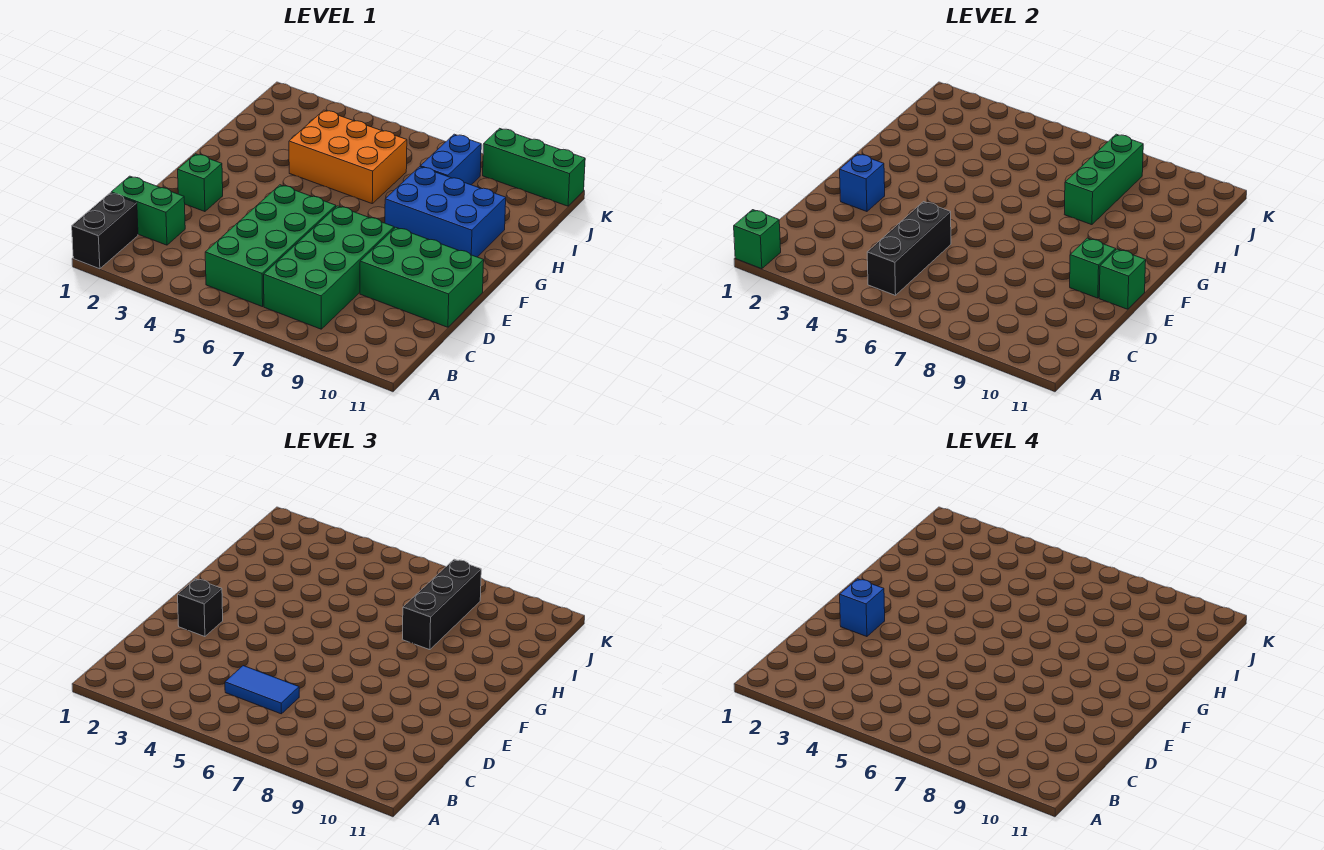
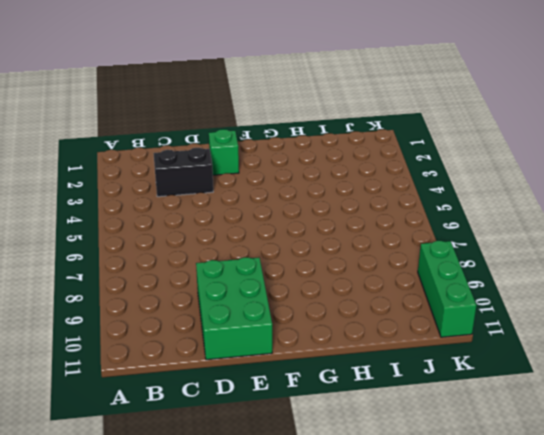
black brick C3:D3 level 1 -> black brick A1:B1 level 1
none -> green brick B5:E6 level 1
none -> green brick B7:E8 level 1
none -> green brick C1:C2 level 1

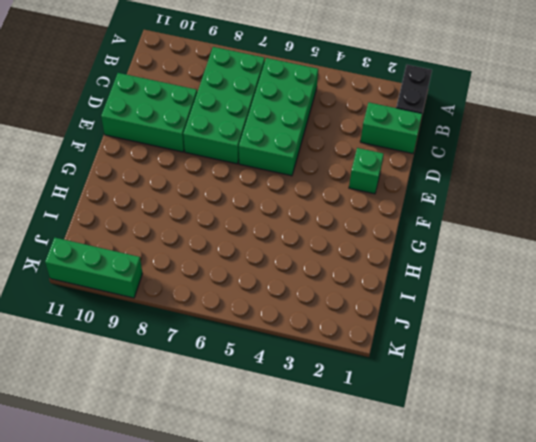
none -> blue brick G8:H10 level 1
none -> orange brick H4:I6 level 1
none -> blue brick I8:J8 level 1

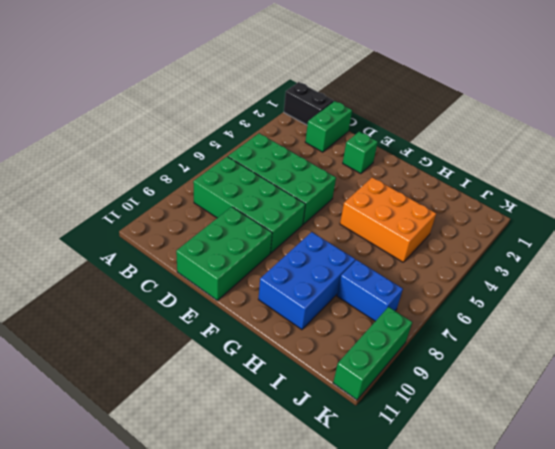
orange brick G4:I5 level 1 -> orange brick H4:I6 level 1
none -> green brick A1 level 2
none -> black brick B5:D5 level 2
none -> blue brick E2 level 2

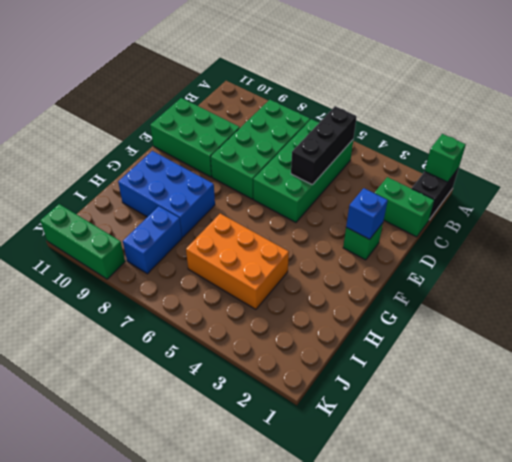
none -> green brick E10 level 2
none -> green brick E11 level 2
none -> green brick H8:J8 level 2

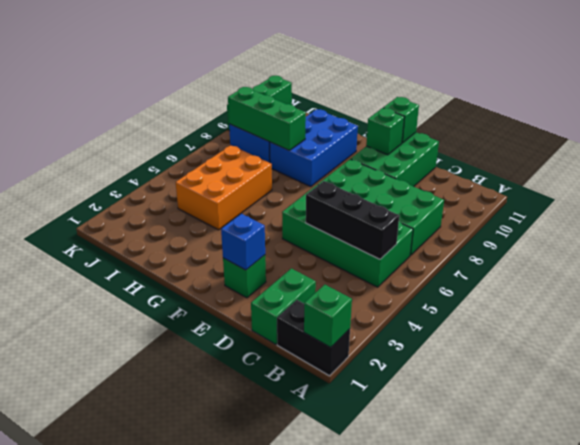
none -> blue tile C5:C6 level 3
none -> black brick E2 level 3
none -> black brick H8:J8 level 3

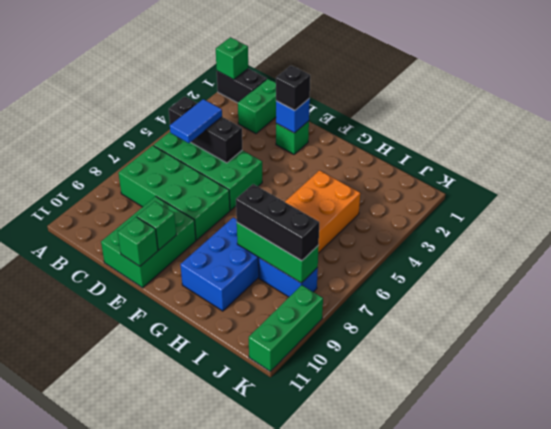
none -> blue brick E2 level 4

